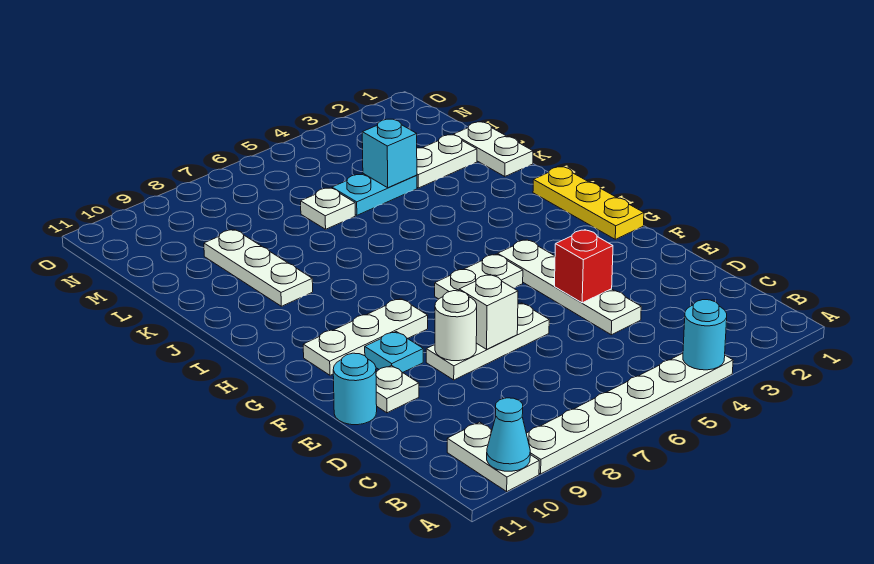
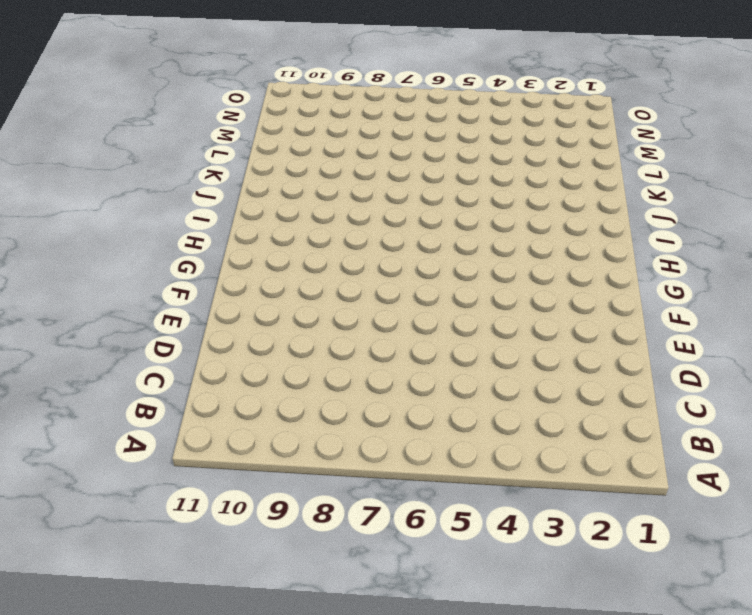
none -> white plate A4:A9 level 1
none -> white plate A10:B10 level 1
none -> white plate D4:G4 level 1

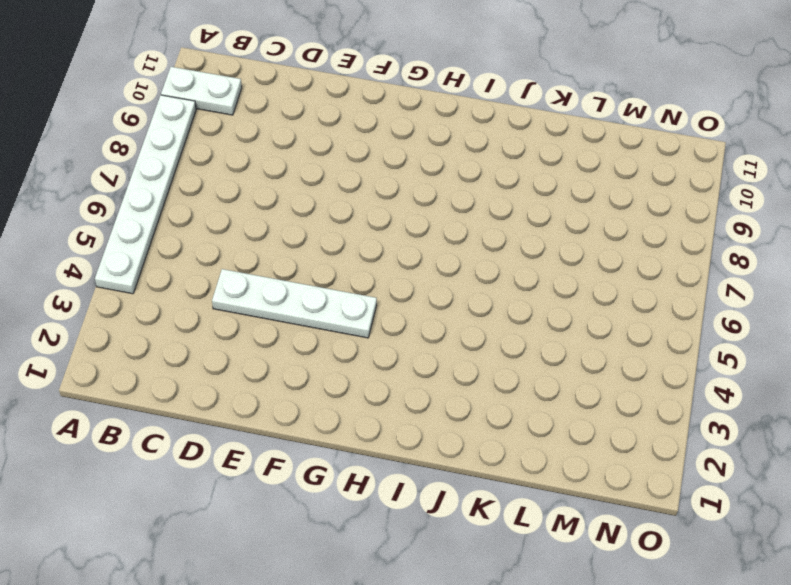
none -> white plate E6:E8 level 1
none -> white plate E10 level 1
none -> cyan round brick E11 level 1

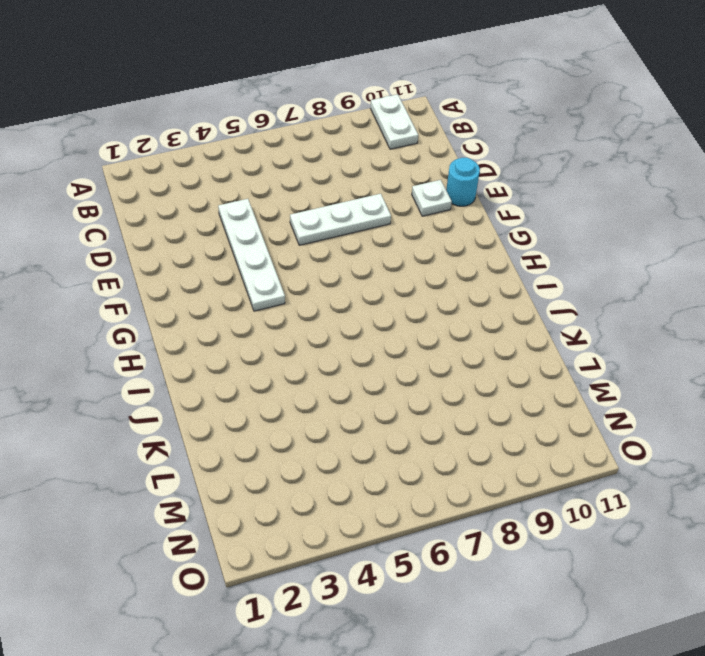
none -> white plate A4:A9 level 1
none -> cyan plate F9 level 1
none -> yellow plate G1:I1 level 1

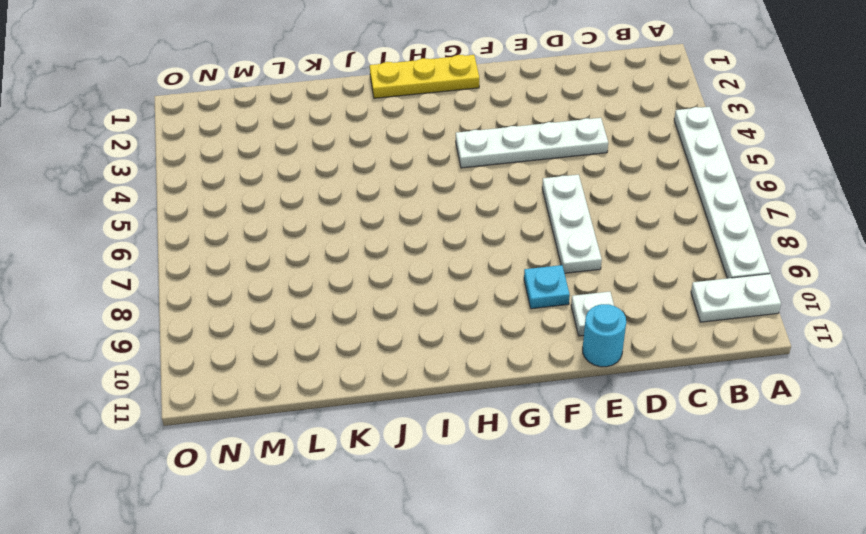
none -> white plate G5:G6 level 1
none -> white plate G8:G10 level 1
none -> white plate J9:L9 level 1

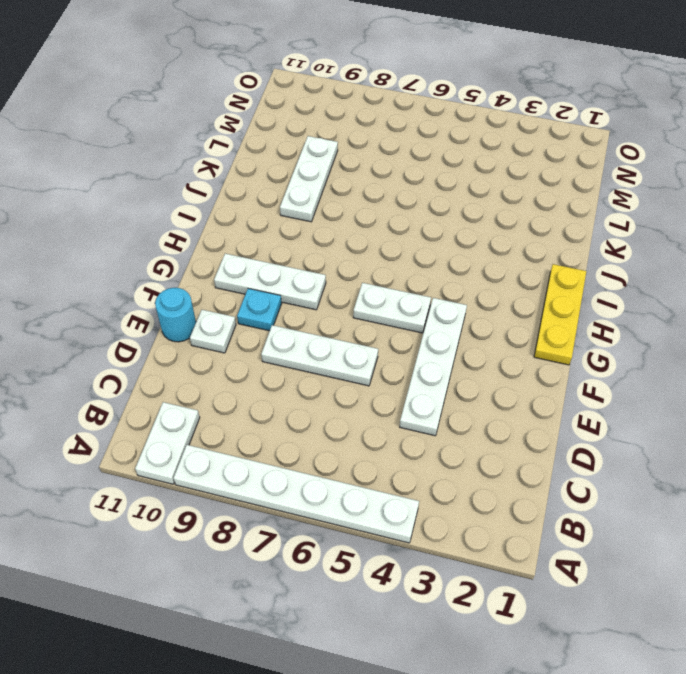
none -> white plate K1:L1 level 1
none -> white plate L2:L3 level 1
none -> cyan plate L4:L5 level 1

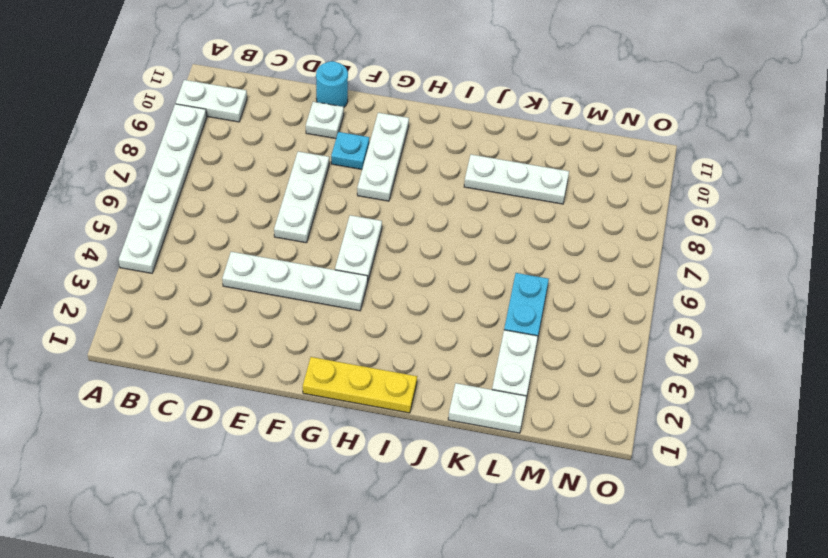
none -> white plate L6 level 1
none -> cyan round brick A4 level 2
none -> cyan cone A10 level 2

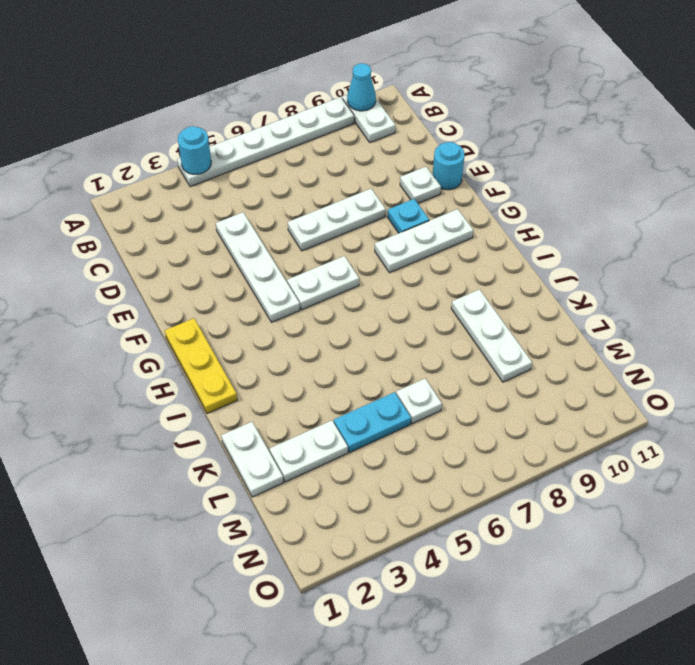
none -> red brick E4 level 2
none -> white brick E7 level 2
none -> white round brick E8 level 2

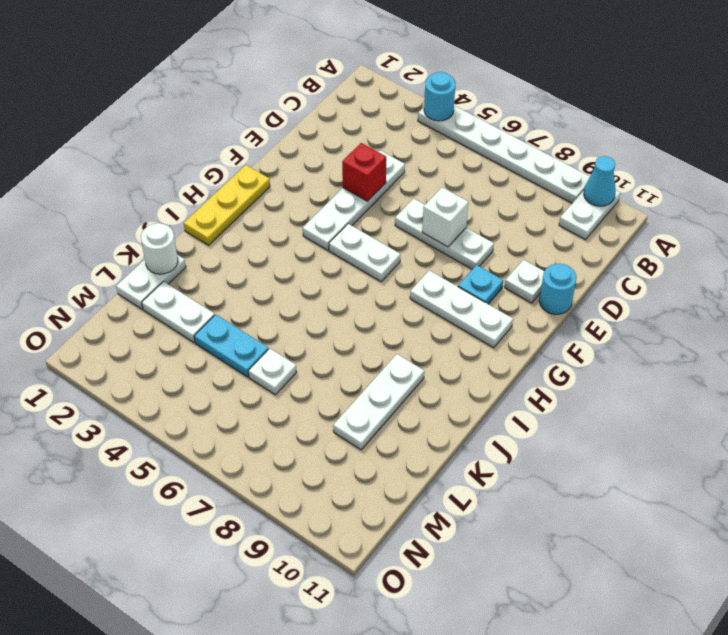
white round brick K1 level 2 -> white round brick E8 level 2
none -> cyan brick L4 level 2

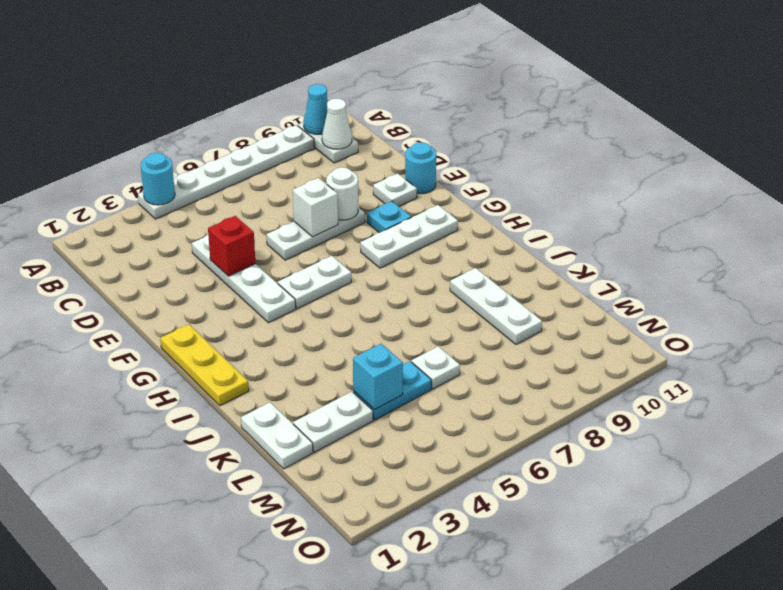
white cone B10 level 2 -> none

